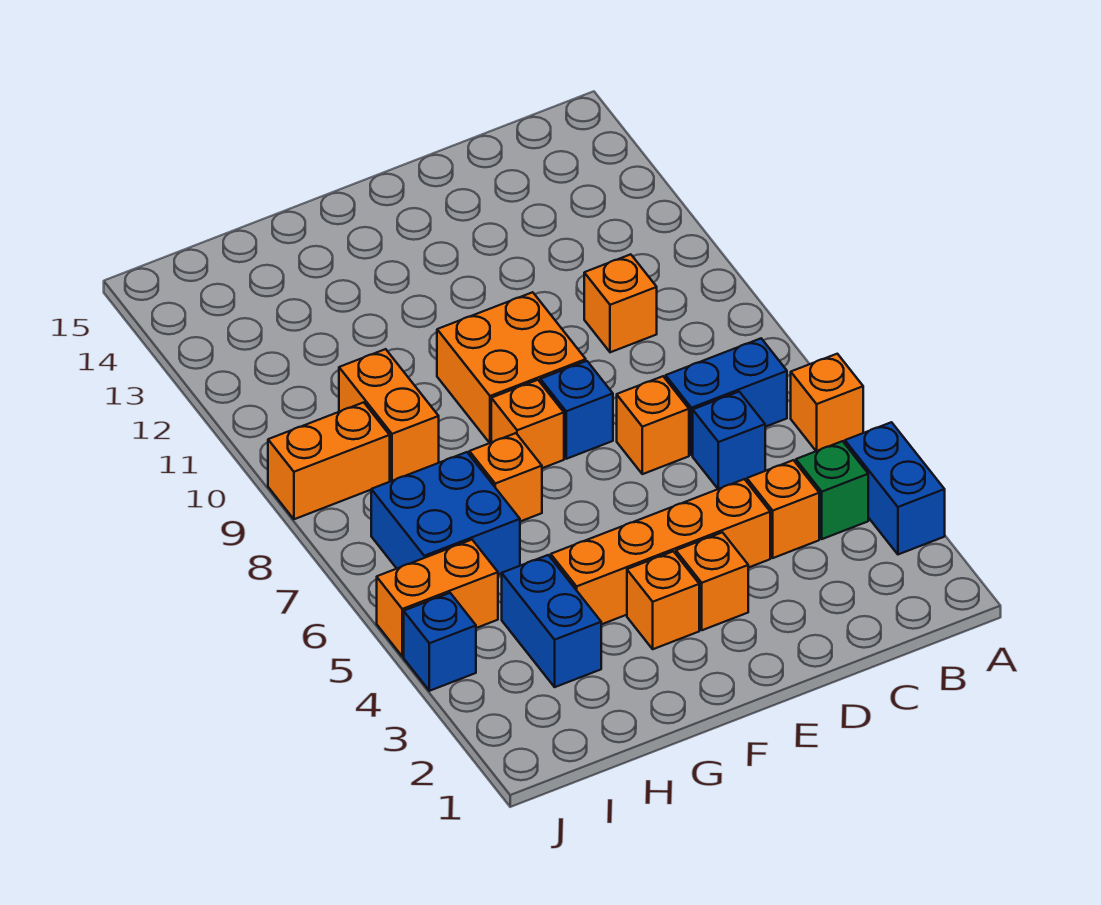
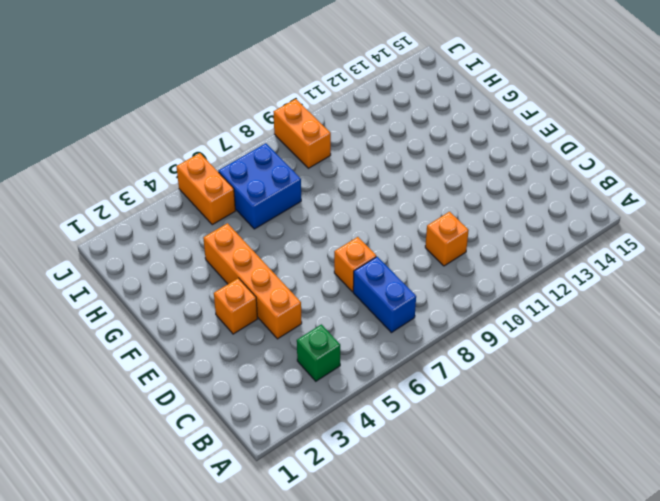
none -> blue brick A3:A4 level 1
none -> orange brick A6 level 1
none -> orange brick C4 level 1

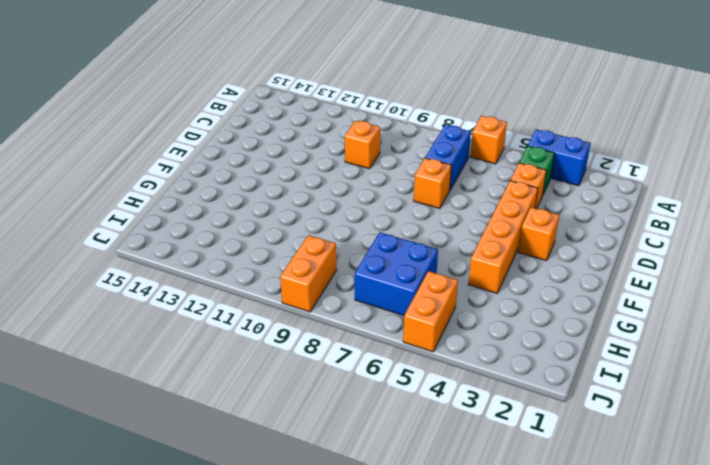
none -> blue brick C6 level 1
none -> blue brick E8 level 1
none -> orange brick E9:F10 level 1

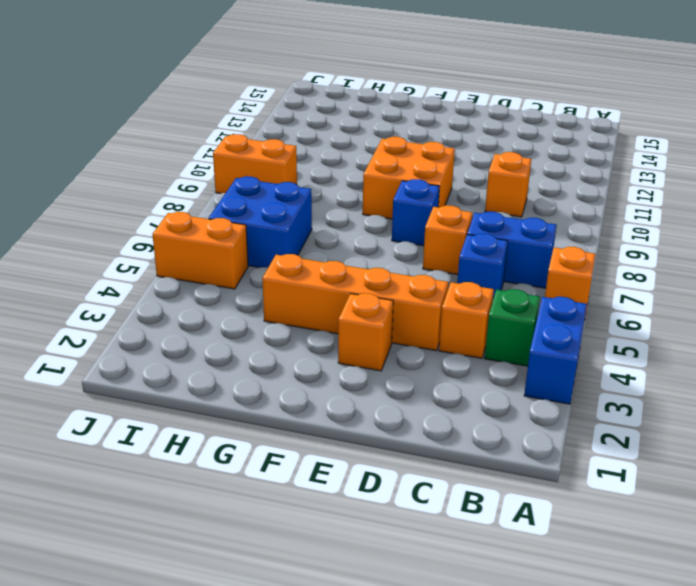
none -> orange brick F3 level 1
none -> orange brick F8 level 1
none -> orange brick G7 level 1

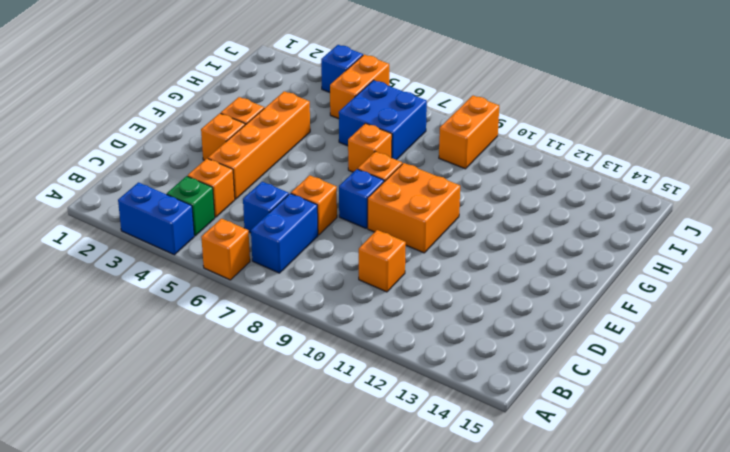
none -> blue brick H3:H4 level 1
none -> orange brick H9:H10 level 1

